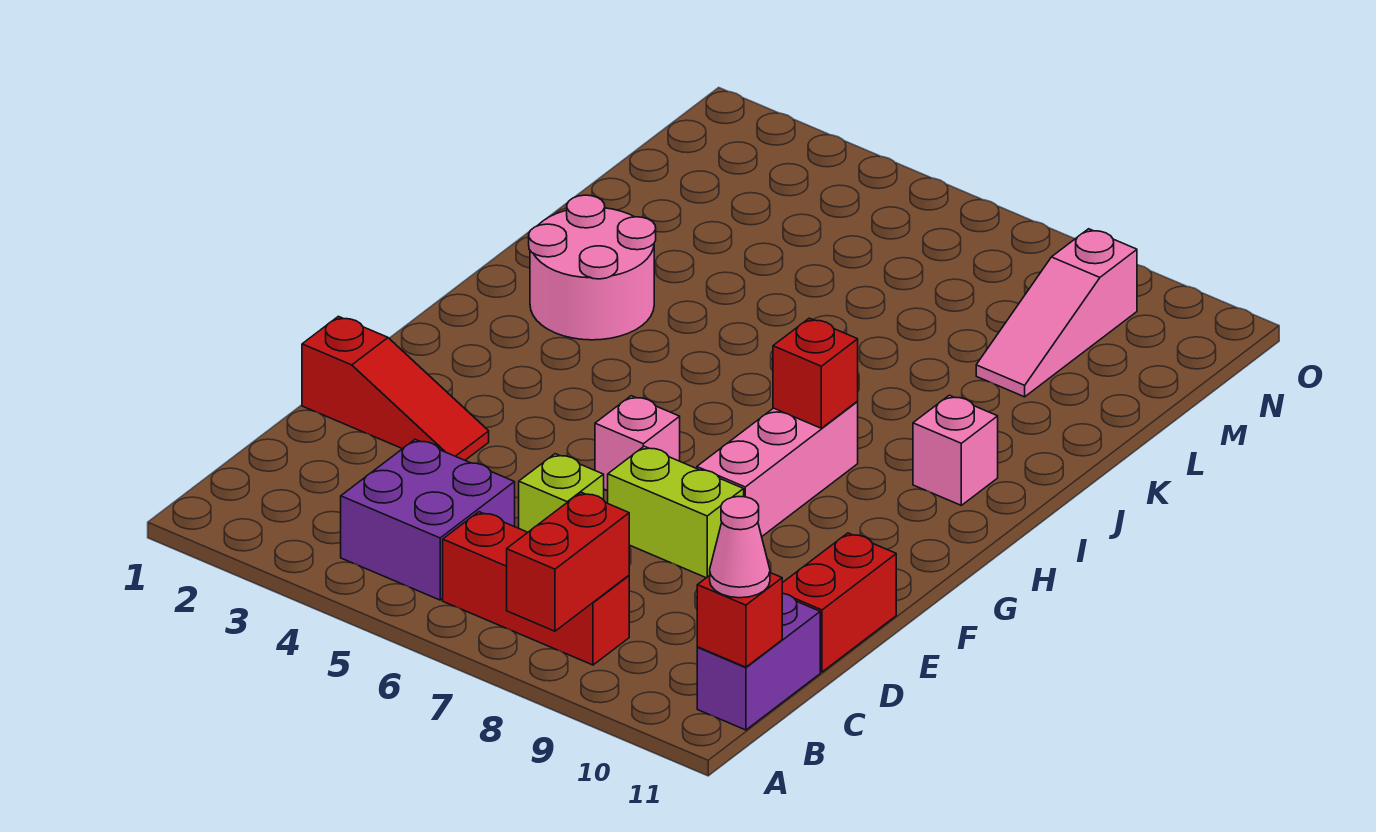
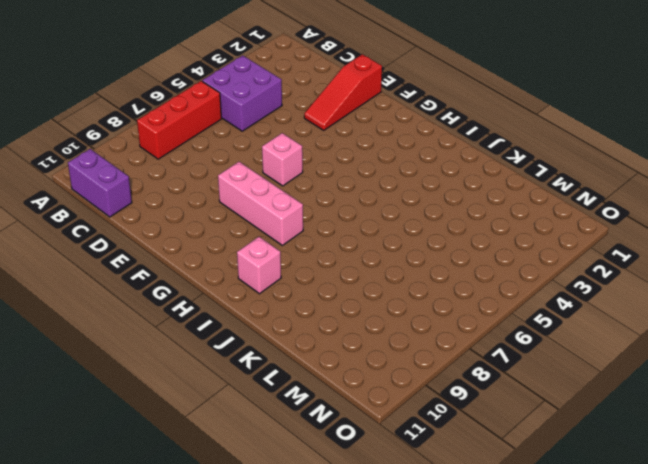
none -> lime brick D6 level 1
none -> red brick D11:E11 level 1
none -> lime brick E7:E8 level 1

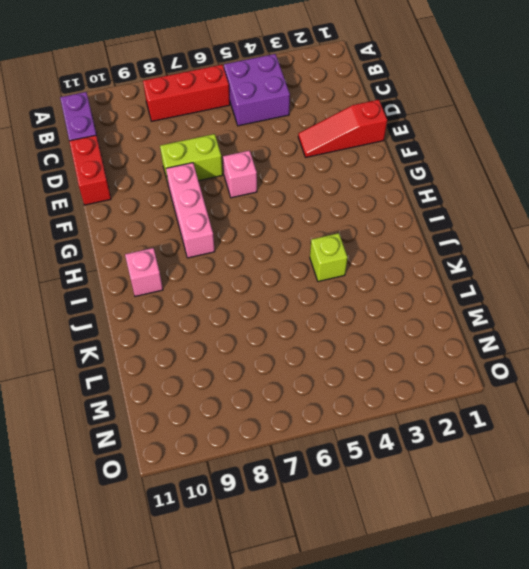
lime brick J4 level 1 -> lime brick D6 level 1
none -> pink round brick I2:J3 level 1
none -> pink slope L9:N9 level 1 top N
none -> red brick A8:B8 level 2

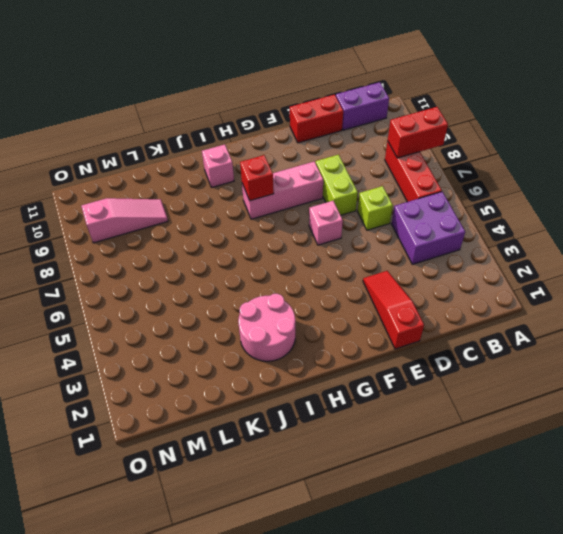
none -> red brick B11 level 2
none -> pink cone B11 level 3

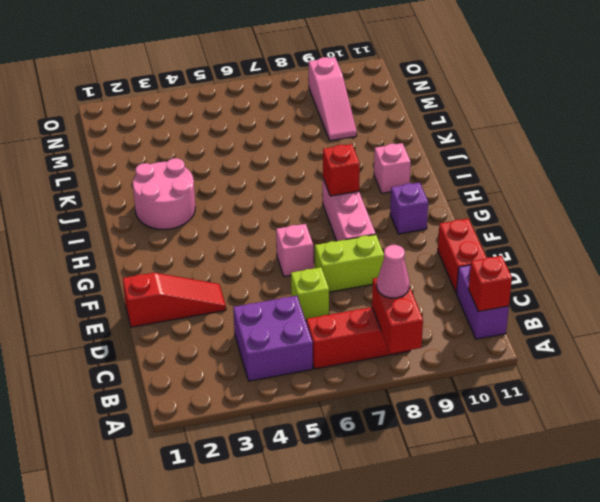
pink cone B8 level 3 -> pink cone B11 level 3
purple brick G10 level 1 -> none

